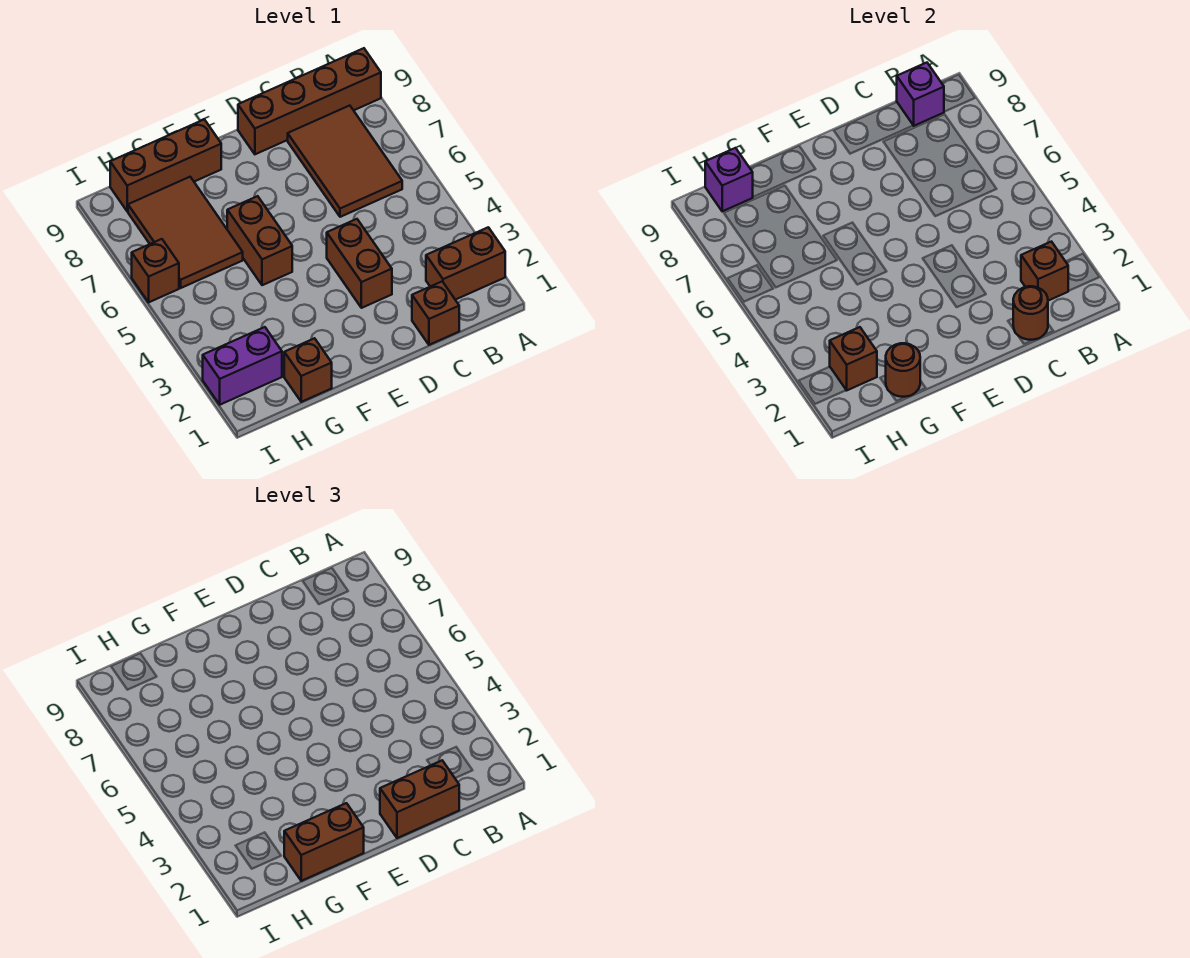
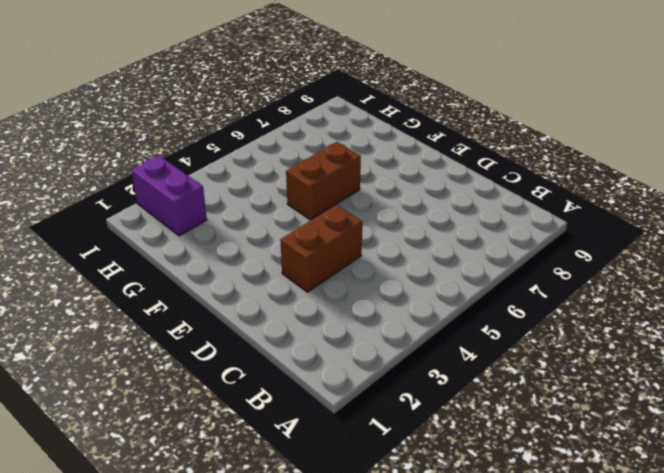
none -> brown brick A2:B2 level 1
none -> brown brick A9:D9 level 1
none -> brown tile B6:C8 level 1

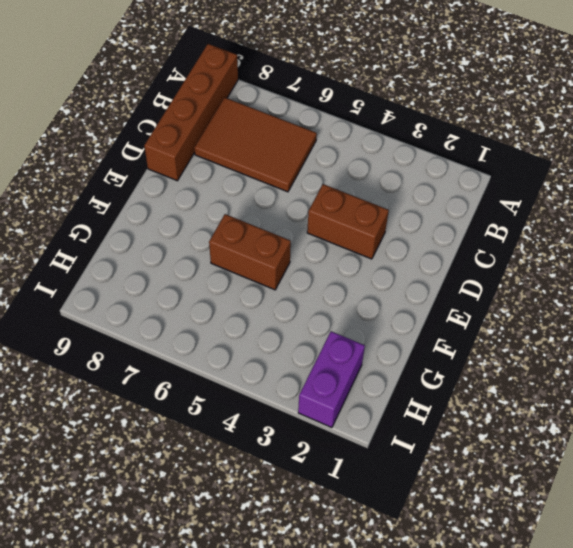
none -> brown brick A2:B2 level 1
none -> brown brick C1 level 1
none -> brown brick F9:H9 level 1

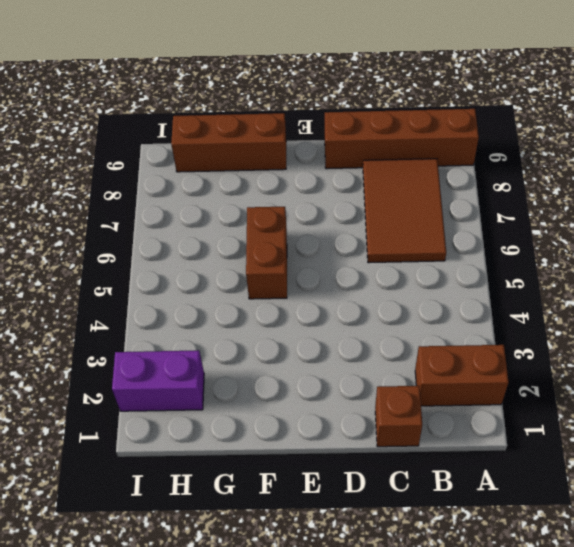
none -> brown brick D3:D4 level 1
none -> brown brick G1 level 1
none -> brown tile G6:H8 level 1

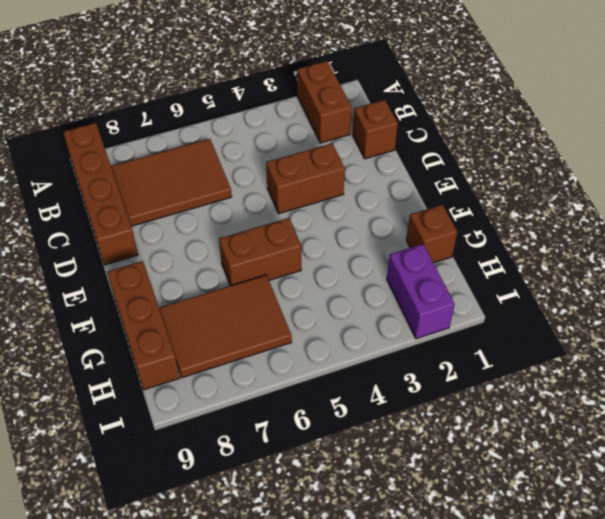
none -> brown brick I6 level 1
none -> brown brick B2 level 2
none -> purple brick B9 level 2

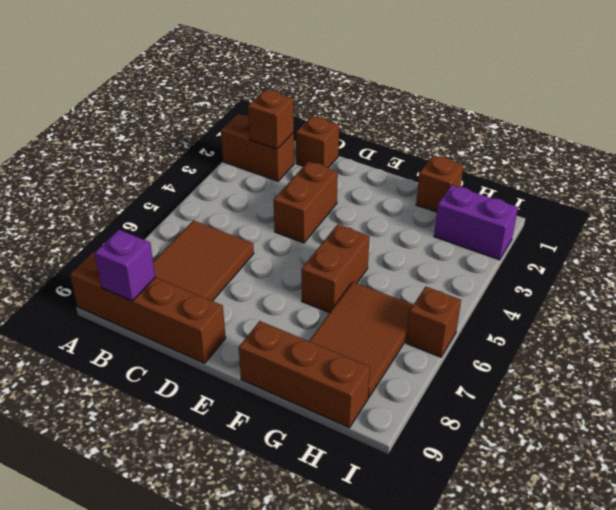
none -> brown round brick C1 level 2
none -> brown round brick G1 level 2
none -> brown brick H2 level 2

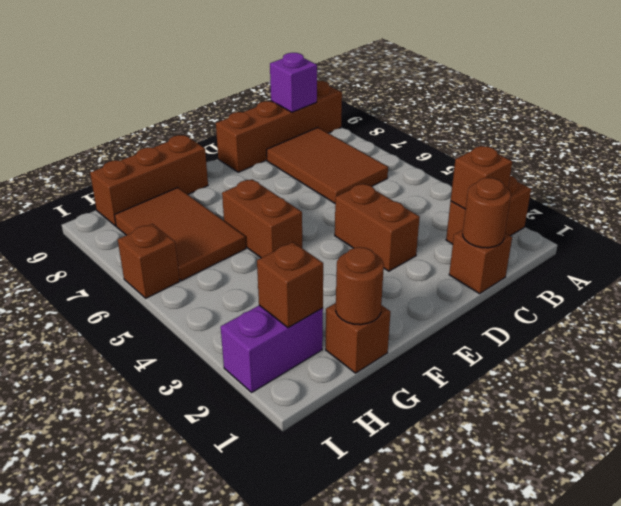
none -> purple brick H9 level 2
none -> brown brick C1:D1 level 3
none -> brown brick F1:G1 level 3

